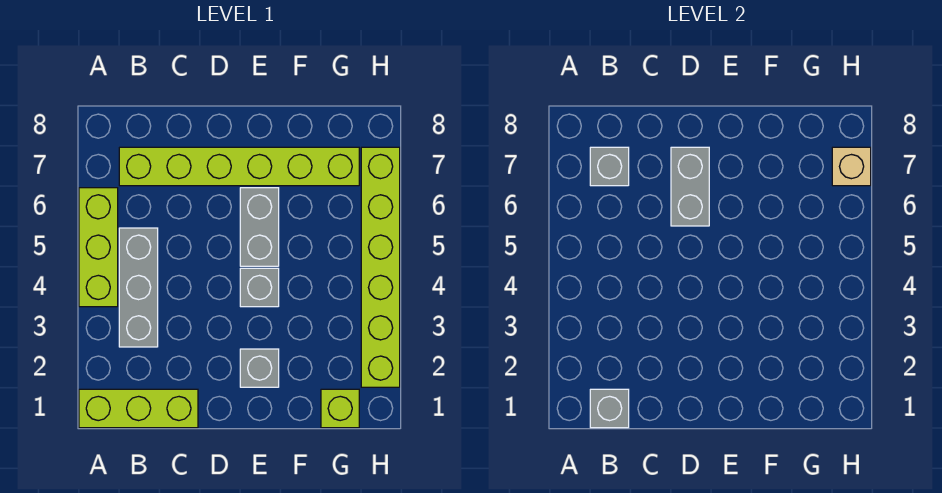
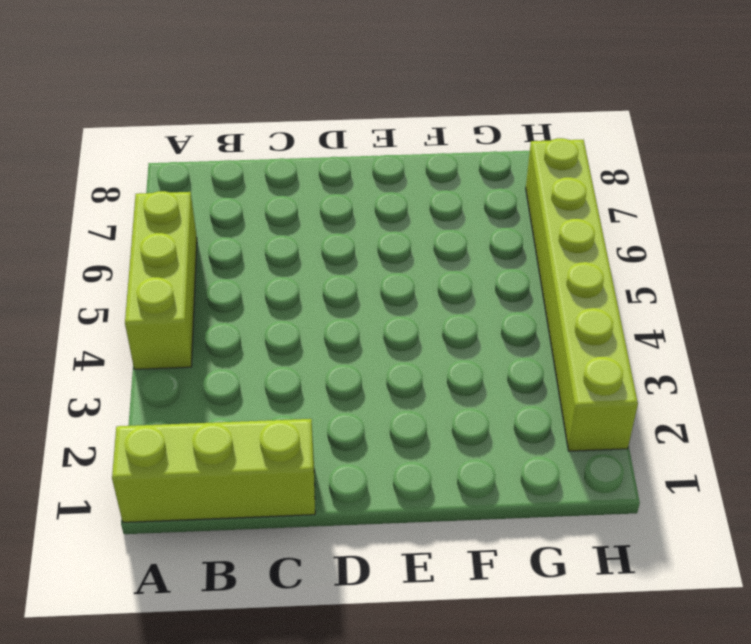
none -> grey brick B3:B5 level 1
none -> lime brick B7:G7 level 1
none -> grey brick E2 level 1

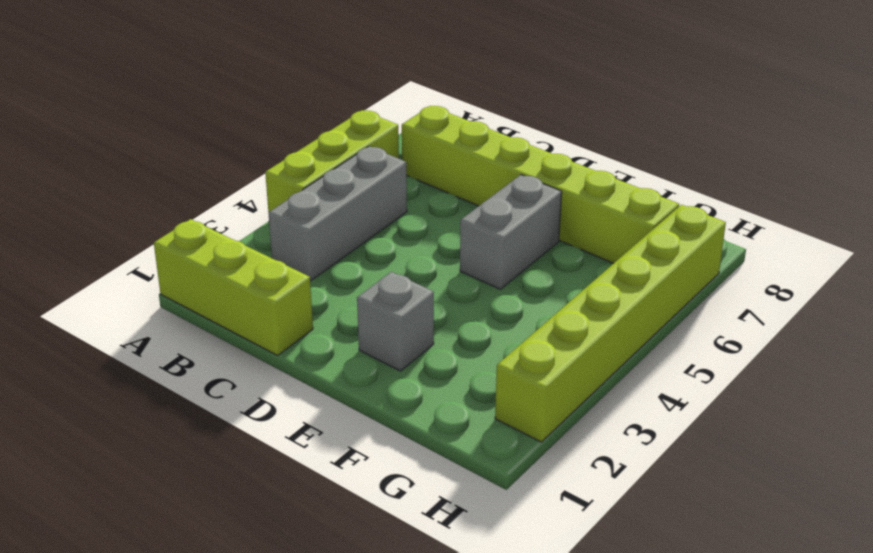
none -> grey brick E4 level 1
none -> lime brick G1 level 1
none -> grey brick B1 level 2

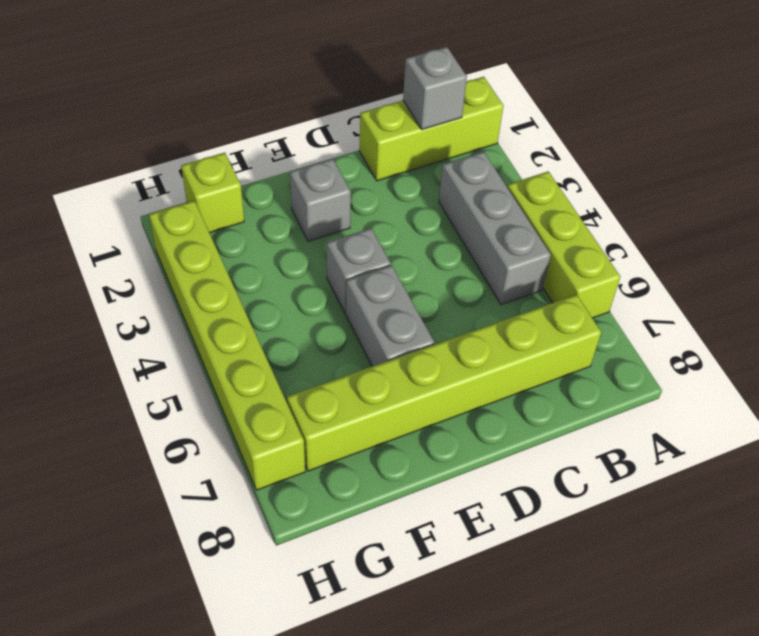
none -> grey brick B7 level 2
none -> grey brick D6:D7 level 2
none -> tan brick H7 level 2

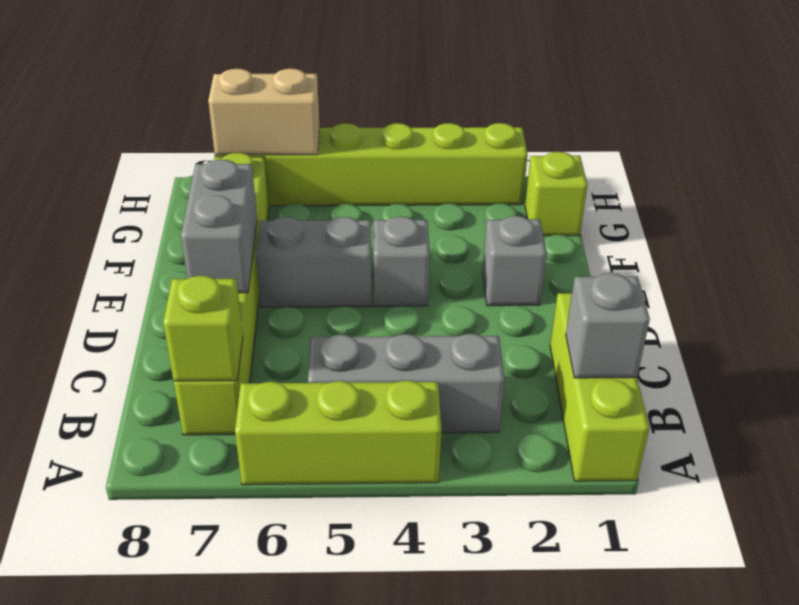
lime brick B7 level 2 -> grey brick B7 level 2
grey brick D7:E7 level 2 -> grey brick D6:D7 level 2
tan brick H6:H7 level 2 -> tan brick H7 level 2

